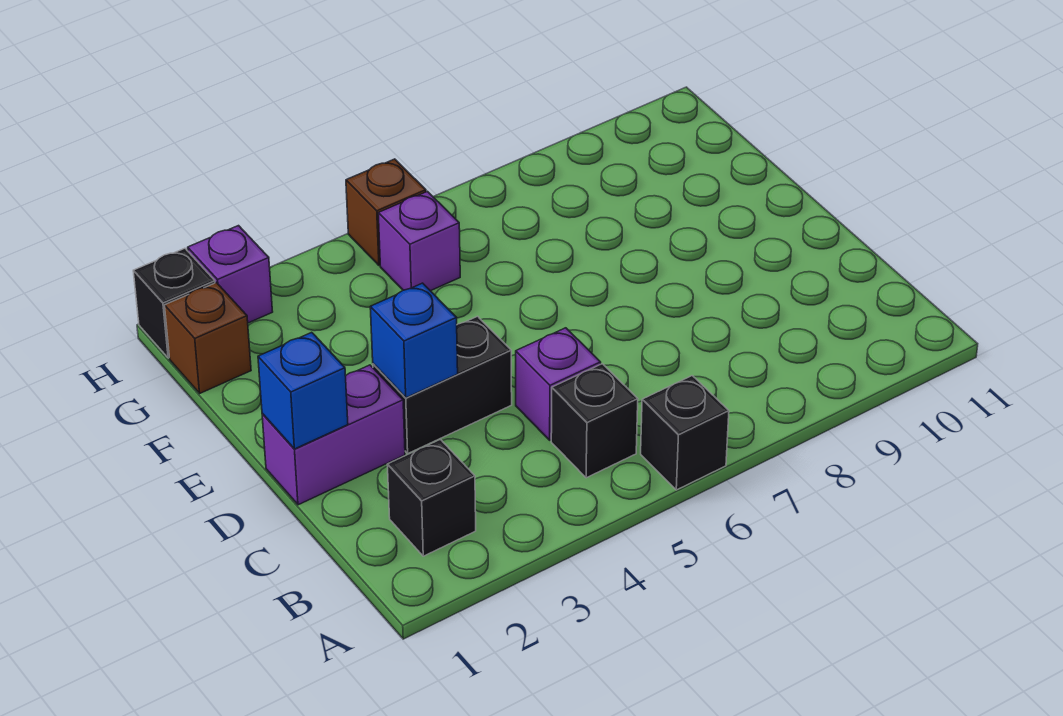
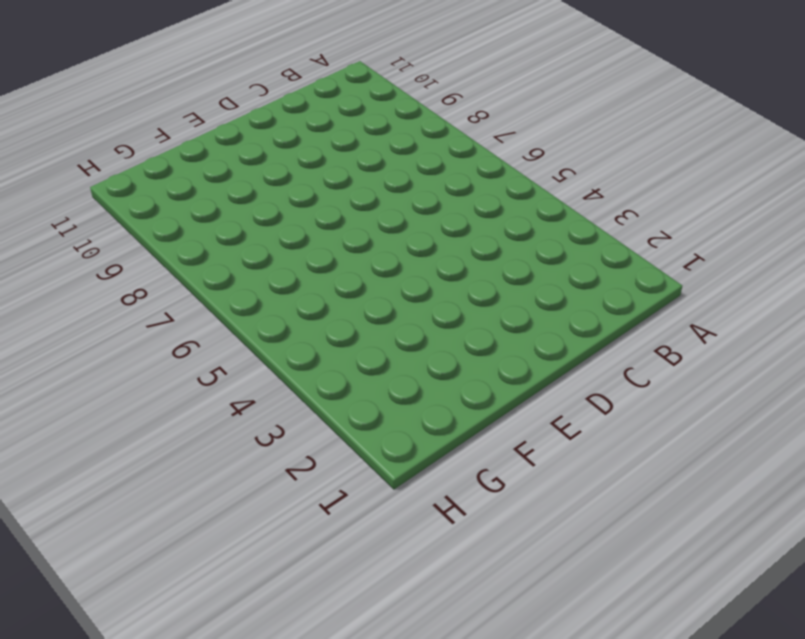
none -> black brick A6 level 1
none -> black brick B2 level 1
none -> black brick B5 level 1

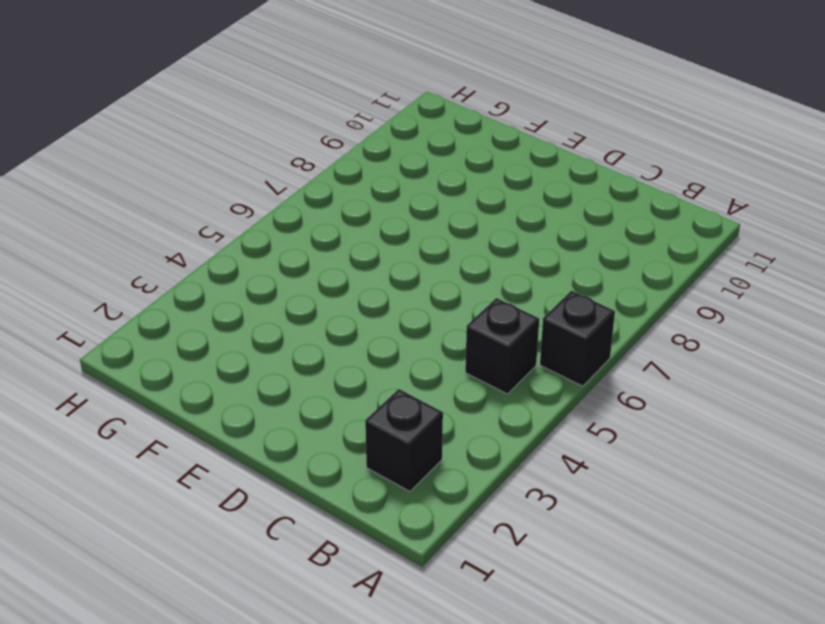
none -> purple brick C5 level 1
none -> purple brick D1:D2 level 1
none -> black brick D3:D4 level 1

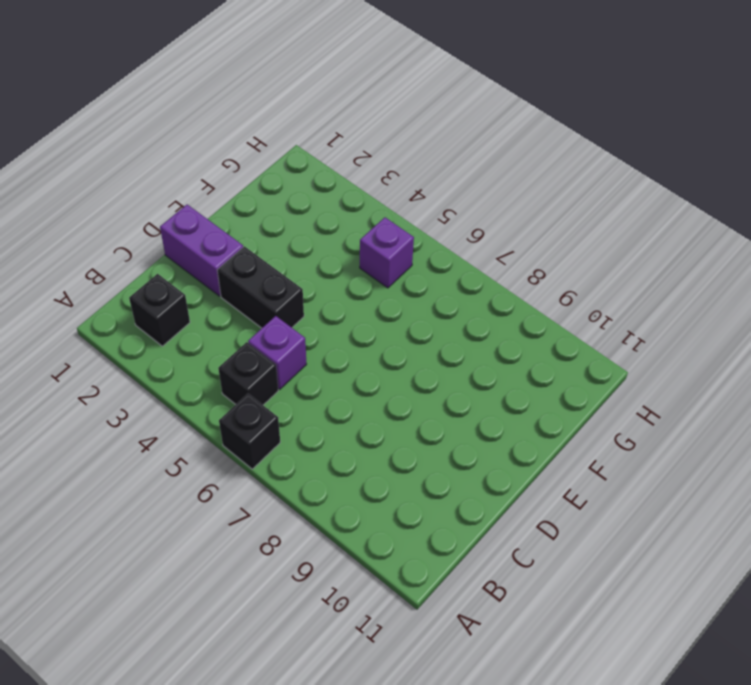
none -> brown brick G1 level 1
none -> black brick H1 level 1
none -> purple brick H2 level 1

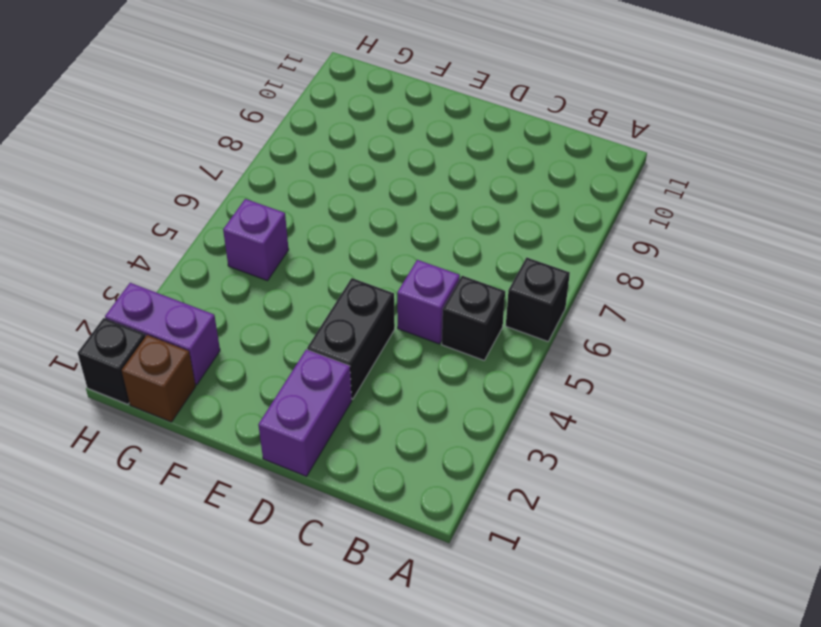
purple brick G2:H2 level 1 -> purple brick H2 level 1
none -> black brick B2 level 1
none -> brown brick H5 level 1
none -> blue brick D1 level 2

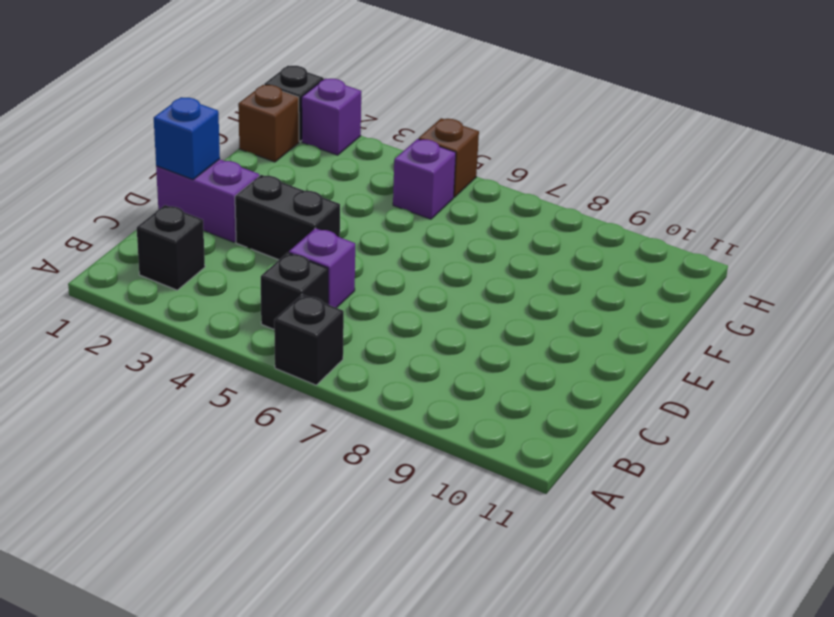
none -> blue brick D3 level 2

